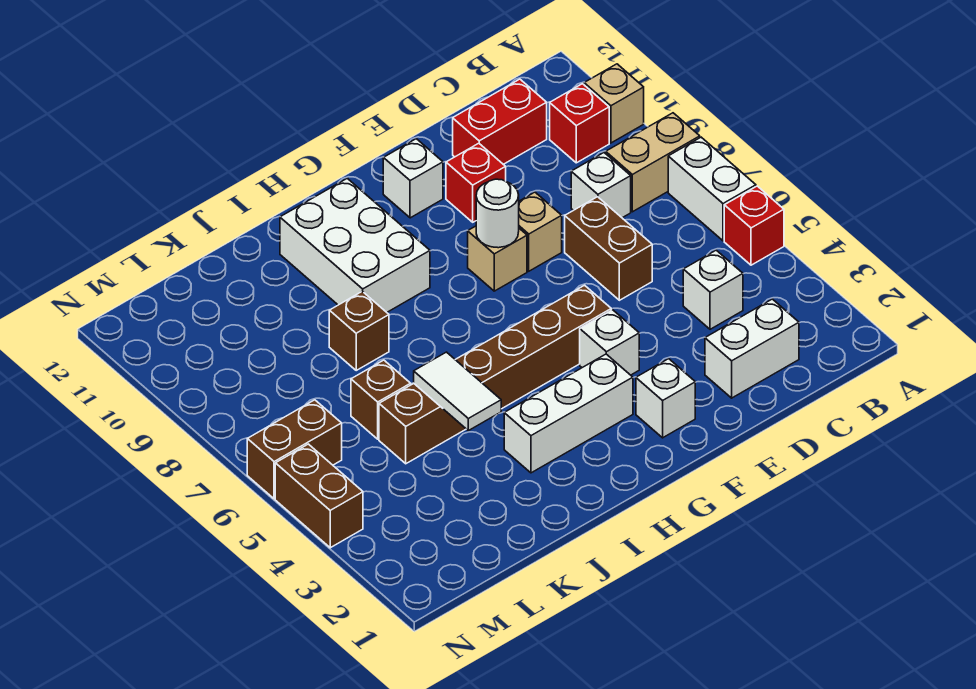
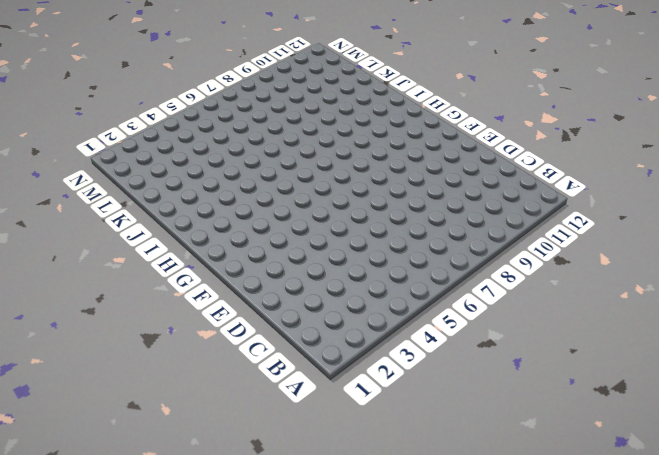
none -> red brick A5 level 1
none -> white brick A6:A7 level 1
none -> tan brick A8:B8 level 1

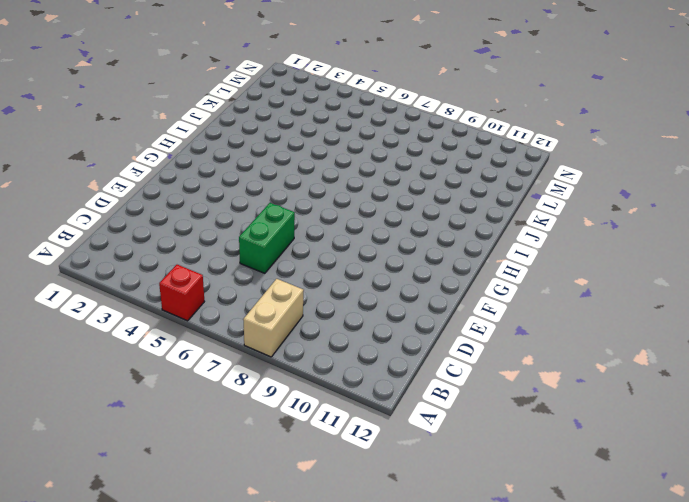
green brick D6:E6 level 1 -> brown brick D6:D7 level 1
none -> white brick A6:A7 level 1
none -> tan brick A10 level 1
none -> red brick B10 level 1

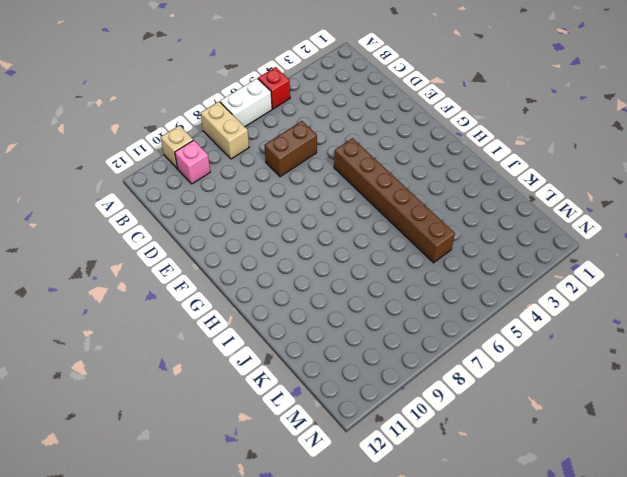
pink brick B10 level 1 -> red brick B10 level 1
none -> white brick C2:D2 level 1
none -> white brick C4 level 1
none -> white brick C8 level 1

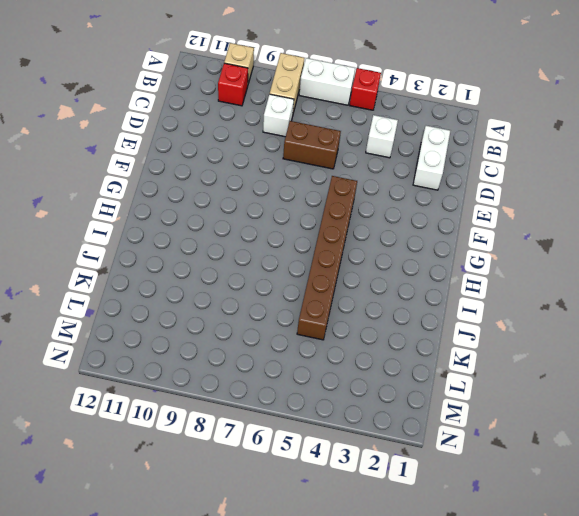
none -> red brick C11:D11 level 1
none -> tan brick E8 level 1
none -> red brick E10 level 1

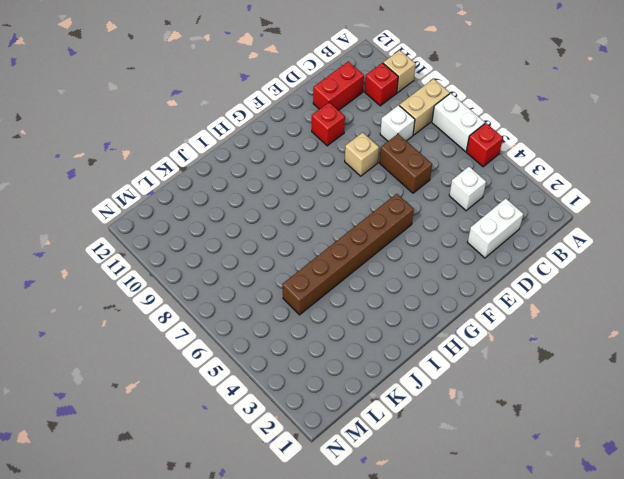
none -> white brick F2 level 1
none -> white brick F4 level 1
none -> tan brick F8 level 1

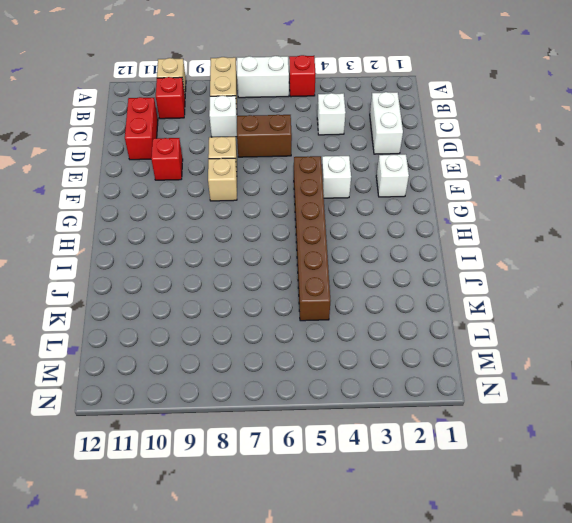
none -> white brick F11 level 1
none -> white brick G3:I3 level 1
none -> white brick H9:I11 level 1

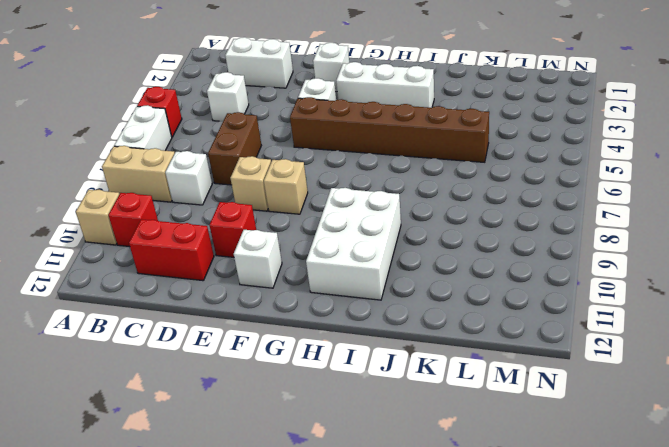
none -> brown brick J8 level 1
none -> brown brick K6 level 1
none -> brown brick M6:N6 level 1

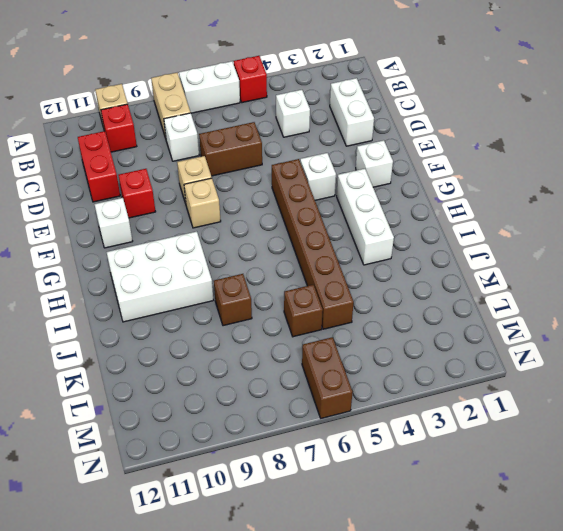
none -> brown brick N4:N5 level 1
none -> white round brick F8 level 2
none -> white tile J4:J5 level 2

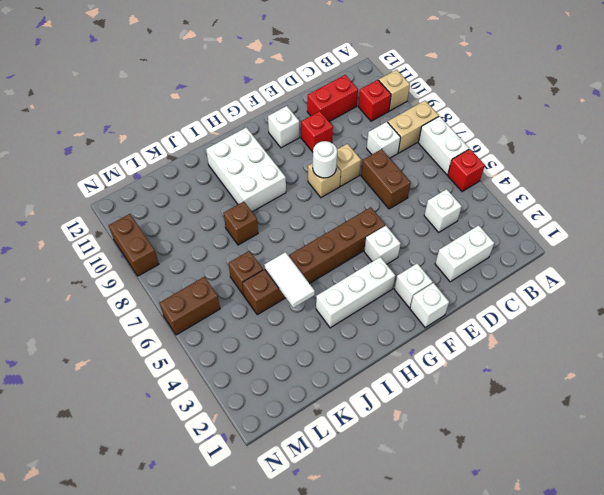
white brick F1 level 1 -> none
brown brick N9:N10 level 1 -> brown brick N4:N5 level 1

